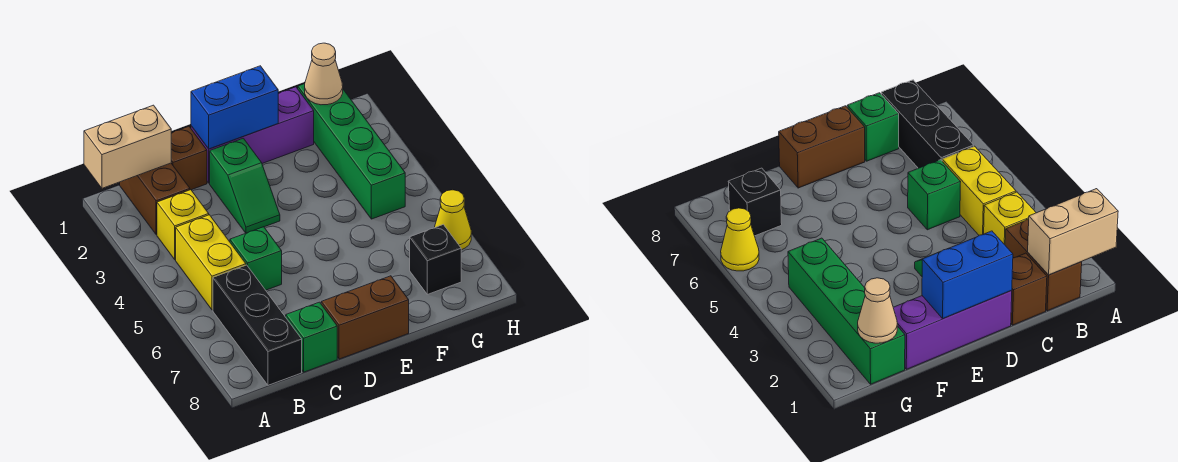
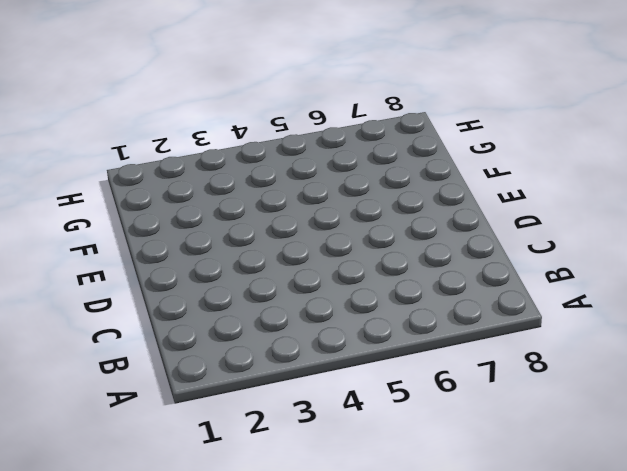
none -> brown brick B1:B2 level 1
none -> yellow brick B3 level 1
none -> yellow brick B4:B5 level 1

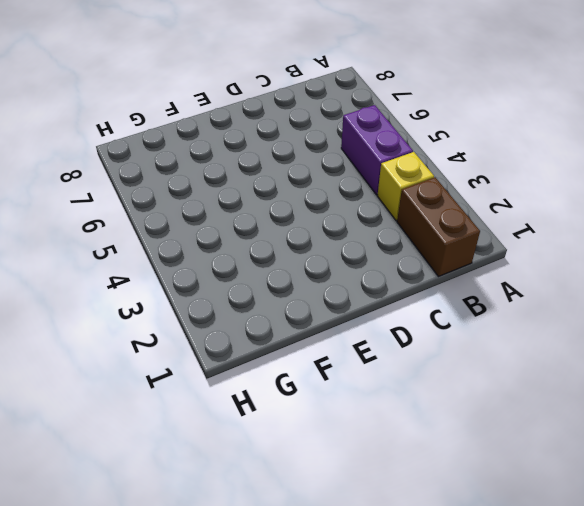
purple brick B4:B5 level 1 -> yellow brick B4:B5 level 1
none -> black brick B6:B8 level 1
none -> brown brick C1 level 1
none -> green brick C5 level 1

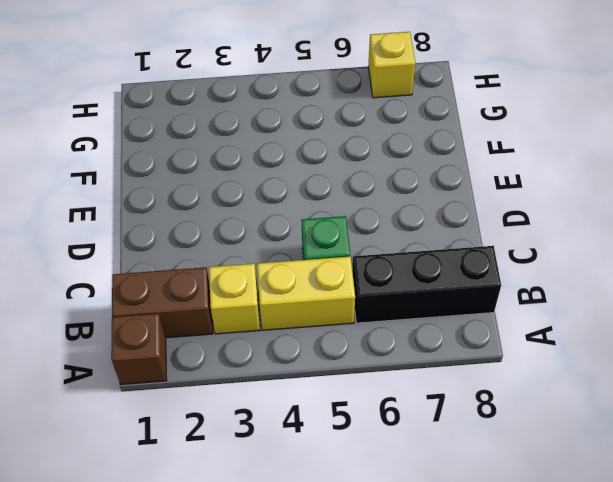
brown brick A1 level 1 -> brown brick C1 level 1
yellow brick H7 level 1 -> none
none -> green brick C8 level 1
none -> purple brick D1:F1 level 1
none -> green slope D2:D3 level 1 top 2

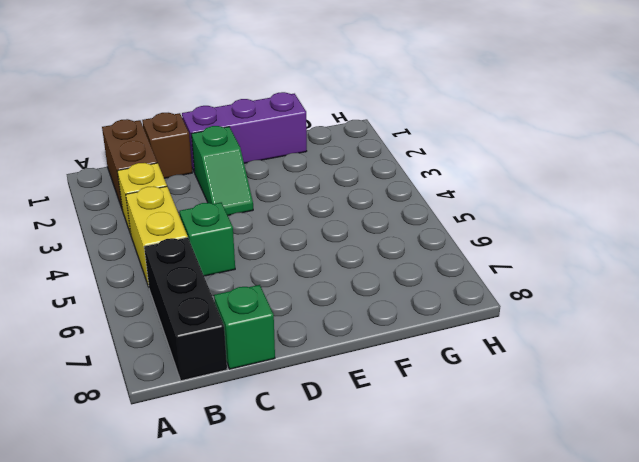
none -> brown brick D8:E8 level 1
none -> green brick G1:G4 level 1
none -> black brick G7 level 1

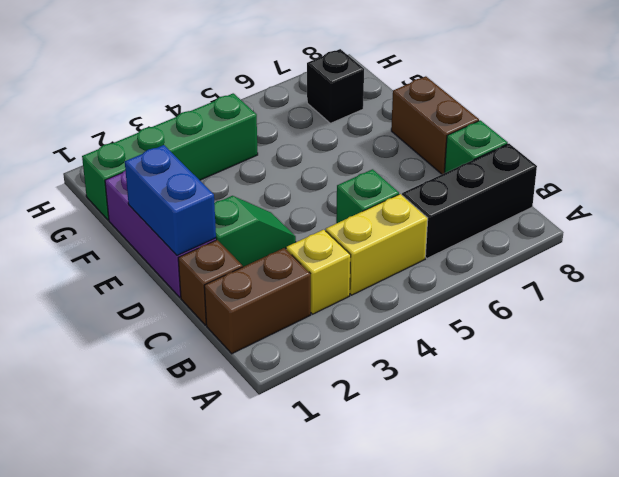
none -> yellow cone H6 level 1
none -> tan brick A1:B1 level 2
none -> tan cone G1 level 2

